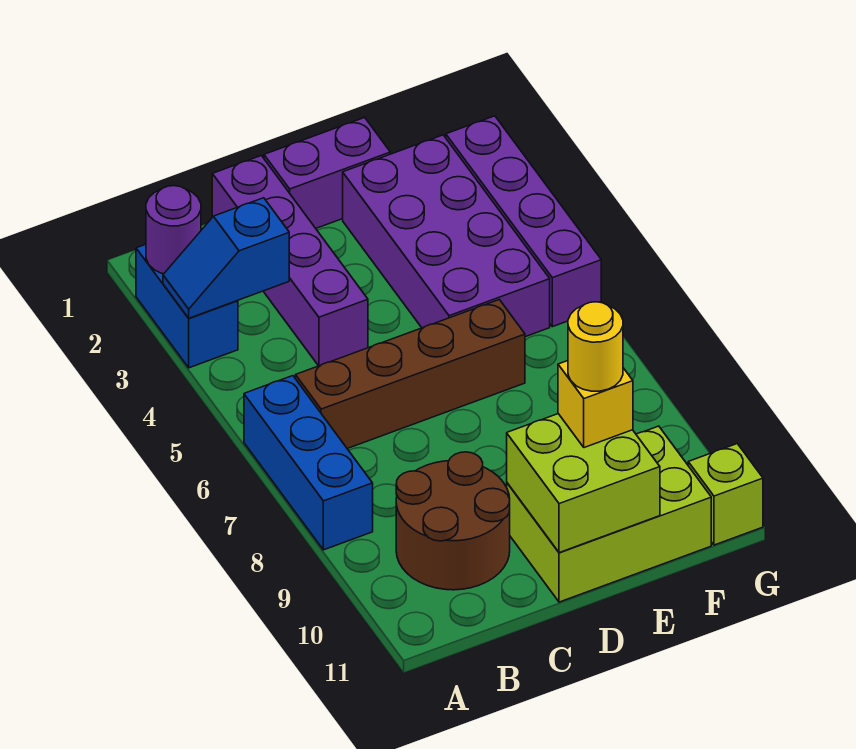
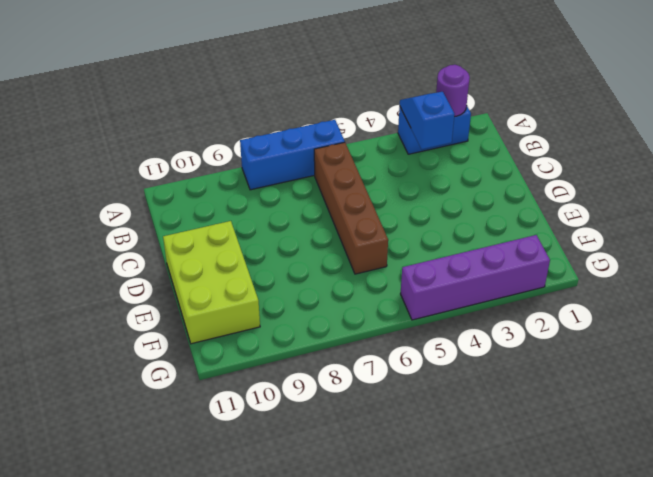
none -> brown round brick B9:C10 level 1
none -> purple brick C1:C4 level 1
none -> purple brick D1:E1 level 1

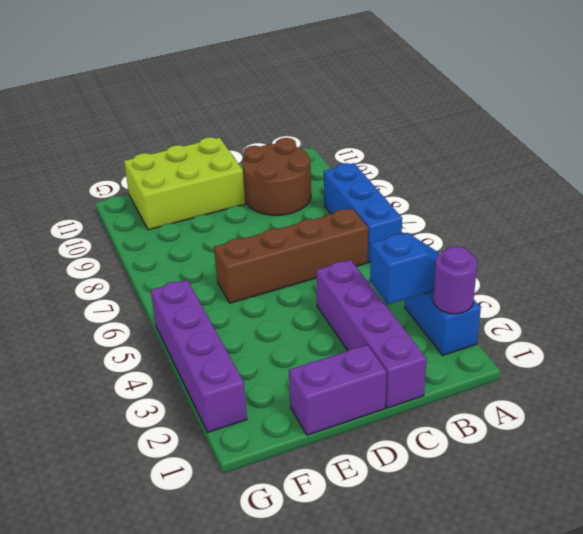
none -> purple brick E2:F5 level 1
none -> lime brick G11 level 1
none -> lime brick D10:E11 level 2

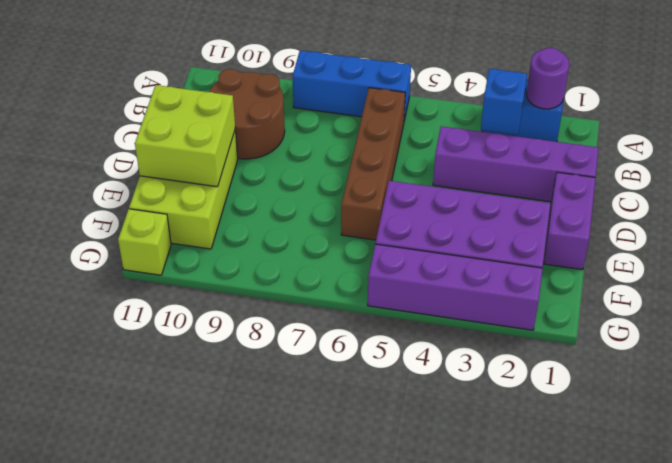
none -> yellow brick E10 level 3
none -> yellow round brick E10 level 4

